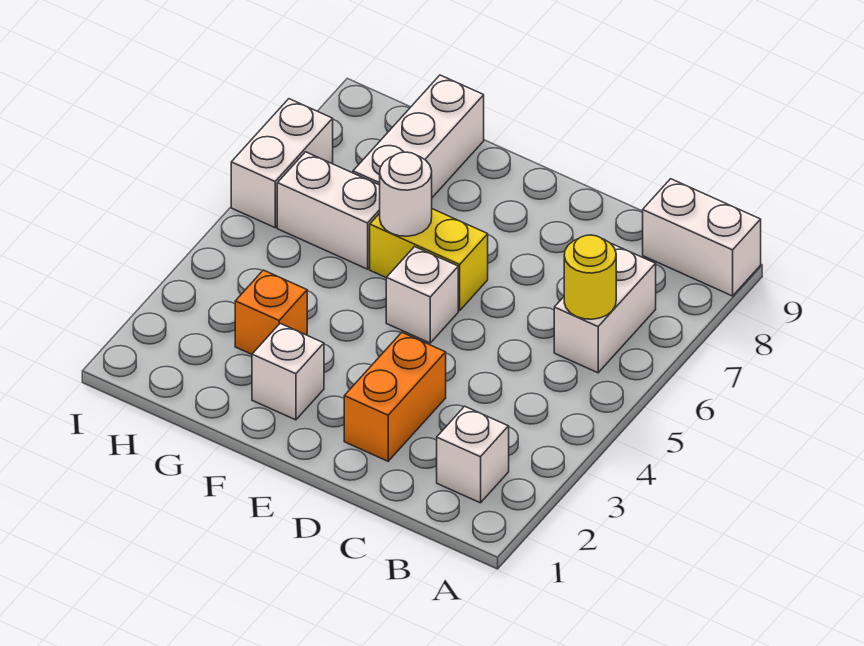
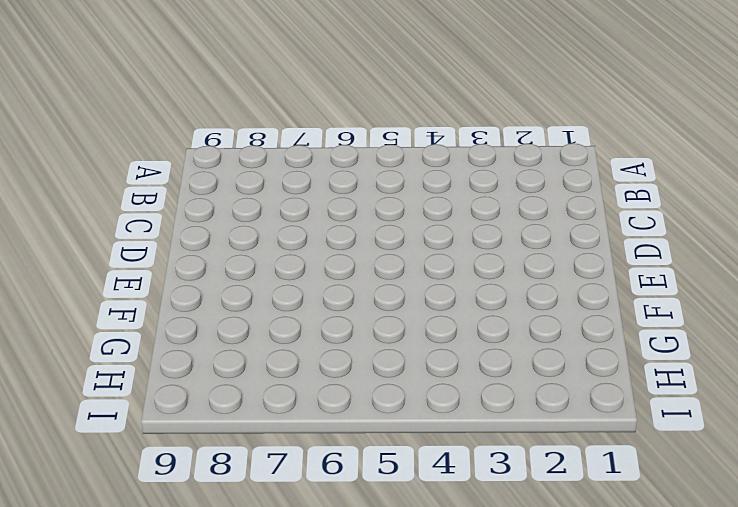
none -> white brick A9:B9 level 1
none -> white brick B2 level 1
none -> white brick B6:B7 level 1

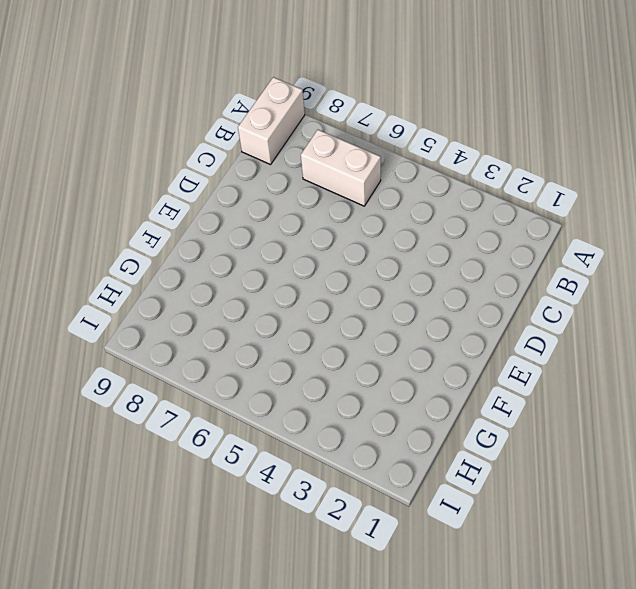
none -> white brick B2 level 1
none -> orange brick D2:D3 level 1
none -> white brick E5 level 1

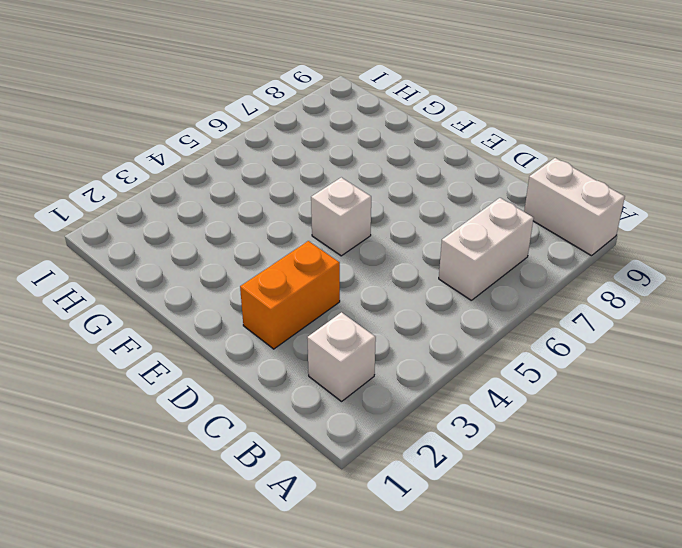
none -> yellow brick E6:F6 level 1
none -> white brick F2 level 1
none -> orange brick G3 level 1

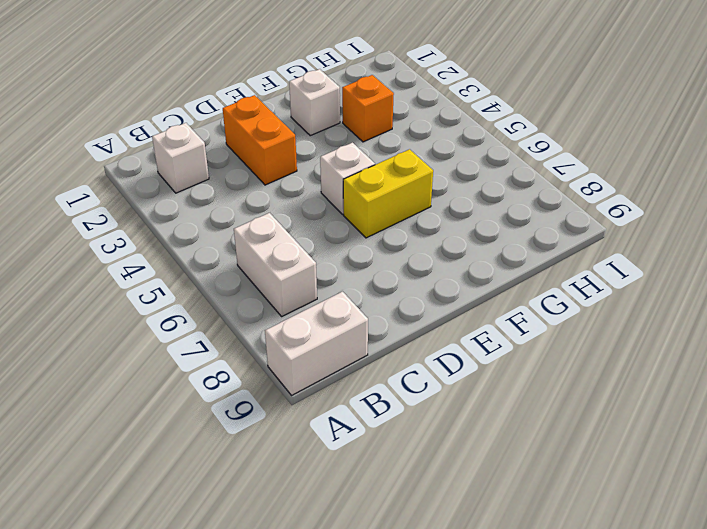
none -> white brick G6:H6 level 1
none -> white brick G7:G9 level 1
none -> white brick I6:I7 level 1

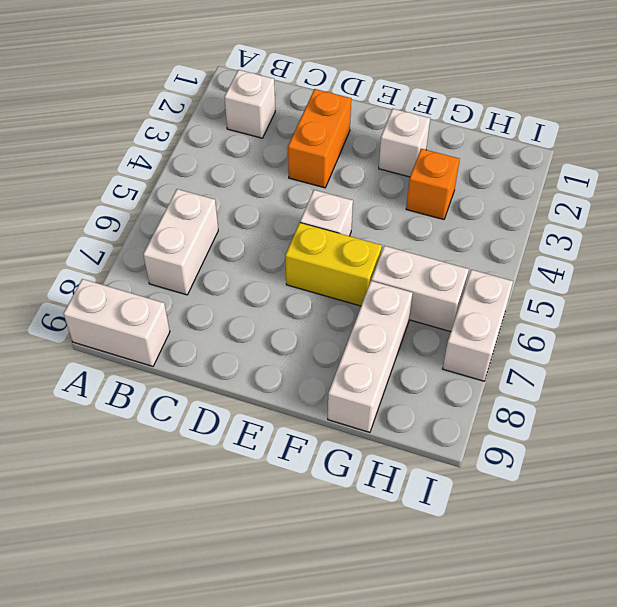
none -> yellow round brick B6 level 2
none -> white round brick F6 level 2

